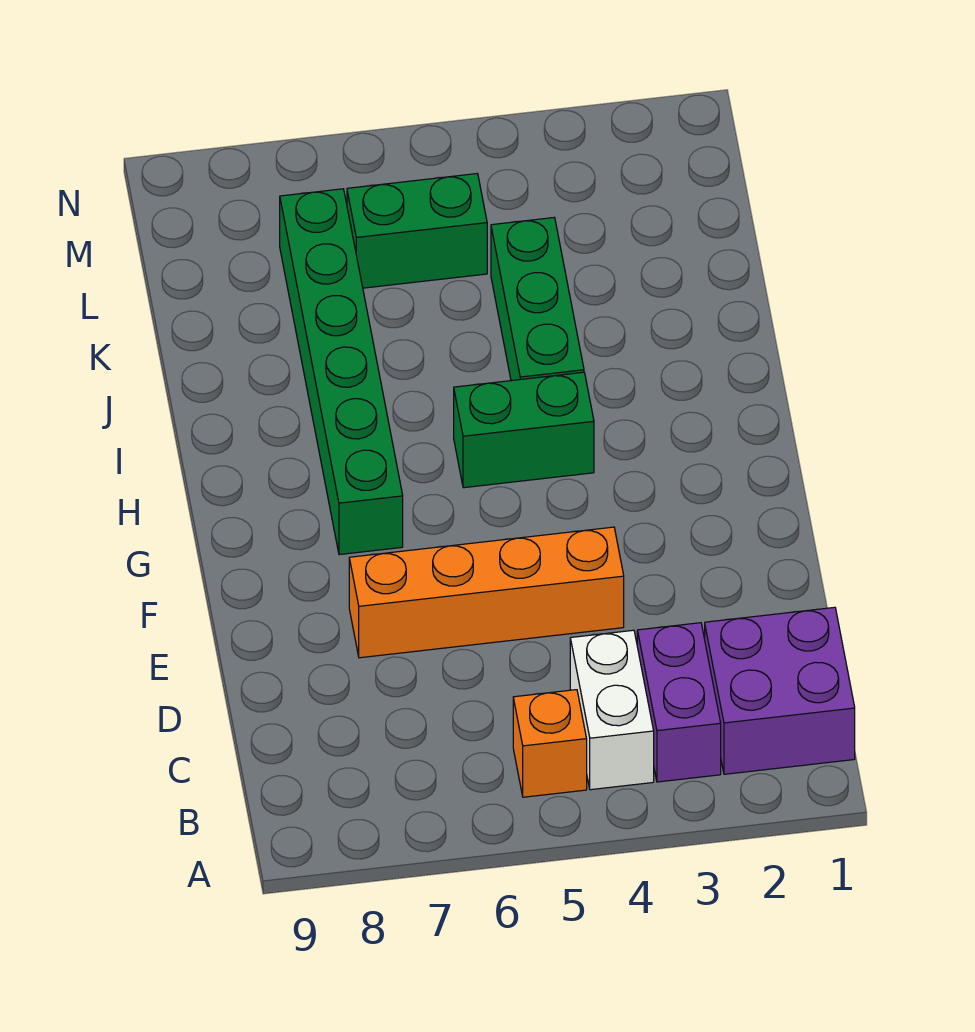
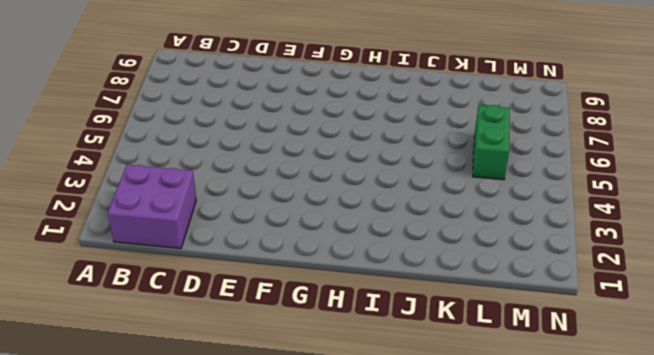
none -> purple brick B3:C3 level 1
none -> white brick B4:C4 level 1

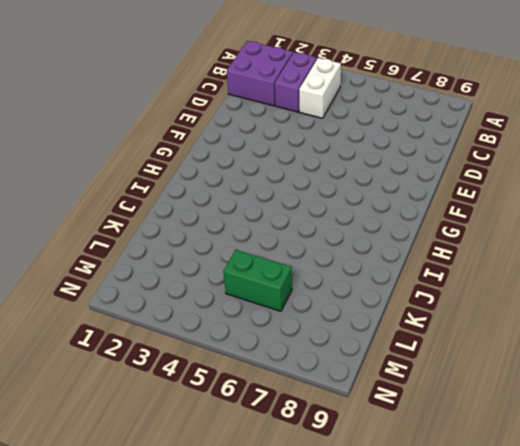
none -> orange brick B5 level 1
none -> orange brick E4:E7 level 1

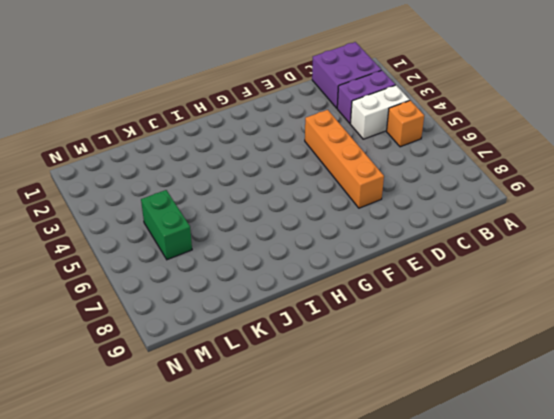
none -> green brick G7:L7 level 1
none -> green brick H4:H5 level 1

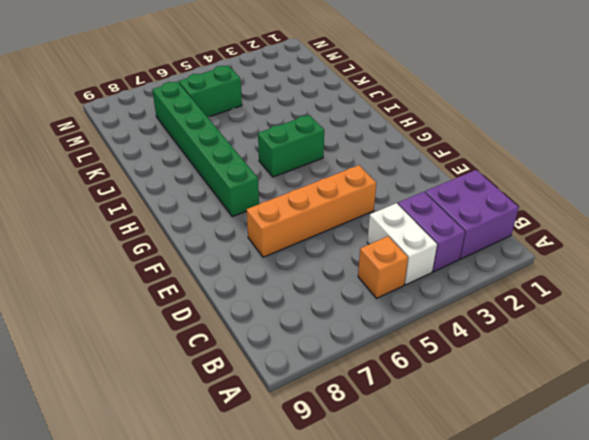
none -> green brick I4:K4 level 1

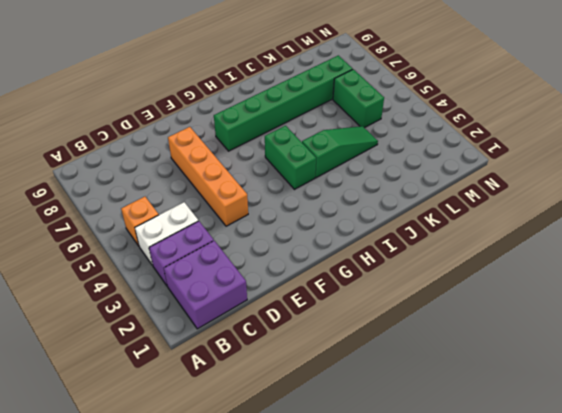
green slope I4:K4 level 1 top I -> green brick I4:K4 level 1

